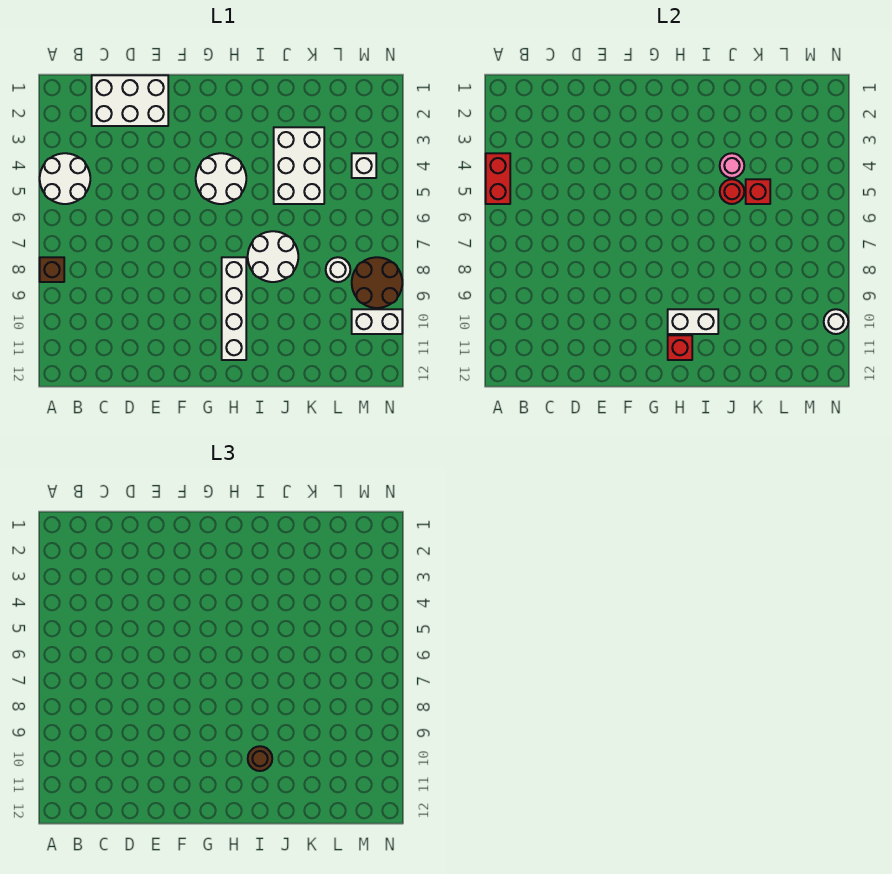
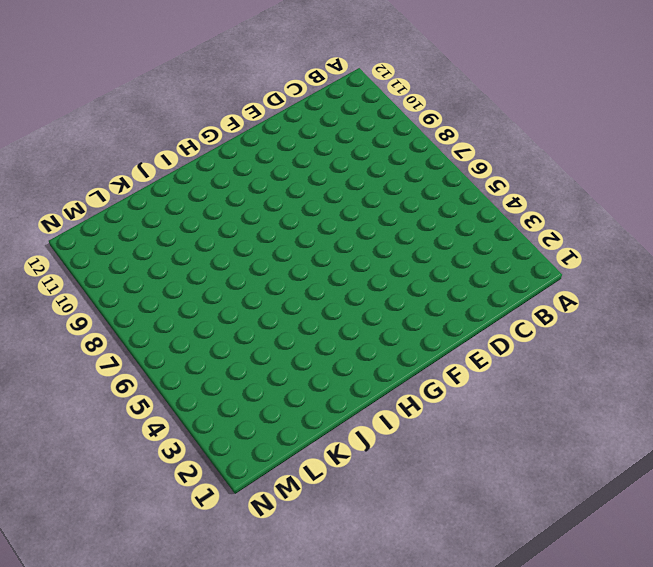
none -> white round brick A4:B5 level 1
none -> brown brick A8 level 1
none -> white brick C1:E2 level 1

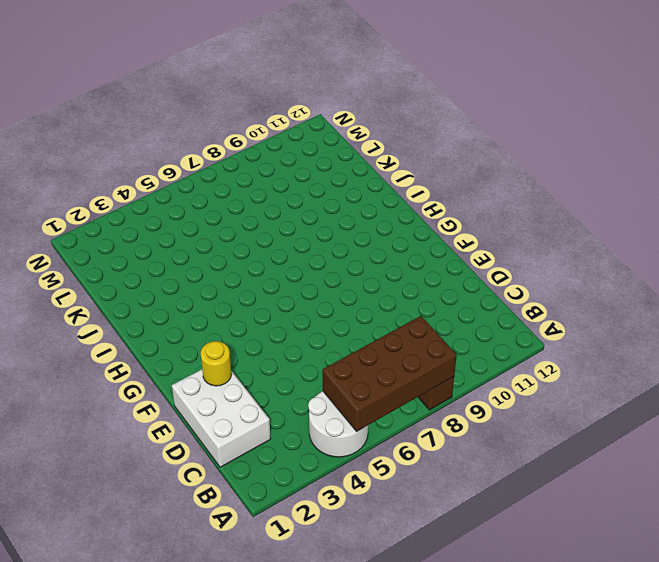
brown brick A5:B8 level 2 -> red brick A4:A5 level 2
yellow round brick E2 level 2 -> none
none -> white round brick G4:H5 level 1
none -> white brick H8:H11 level 1
none -> white round brick I7:J8 level 1

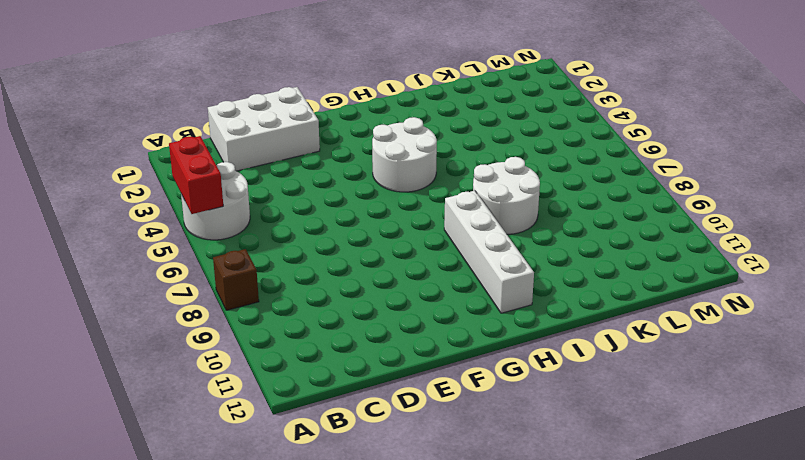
none -> white brick J3:K5 level 1
none -> white round brick L8 level 1
none -> white brick M4 level 1

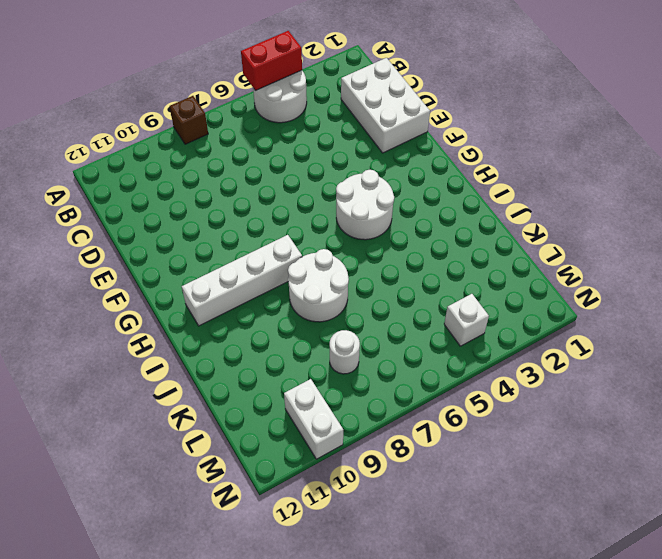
none -> white brick J3:K5 level 1
none -> brown round brick M8:N9 level 1
none -> white brick H10:I10 level 2

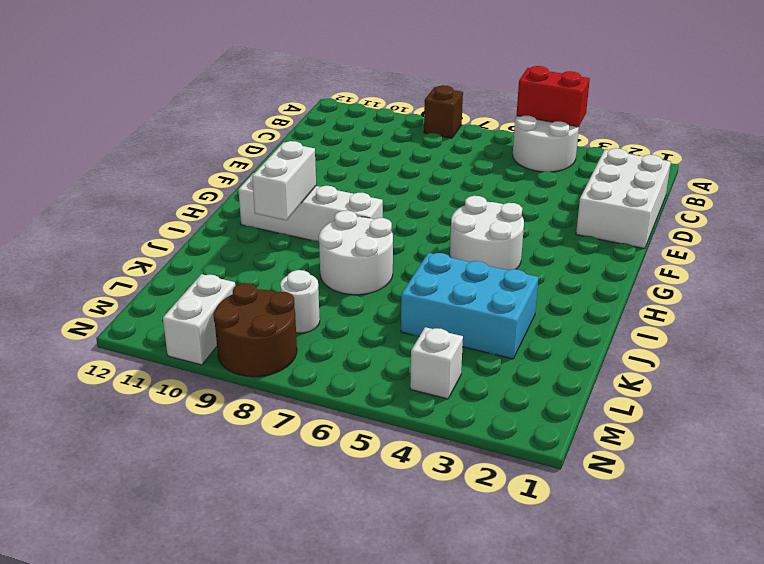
cyan brick J3:K5 level 1 -> white brick J3:K5 level 1
none -> red brick H11 level 2
none -> pink round brick J4 level 2
none -> red round brick J5 level 2

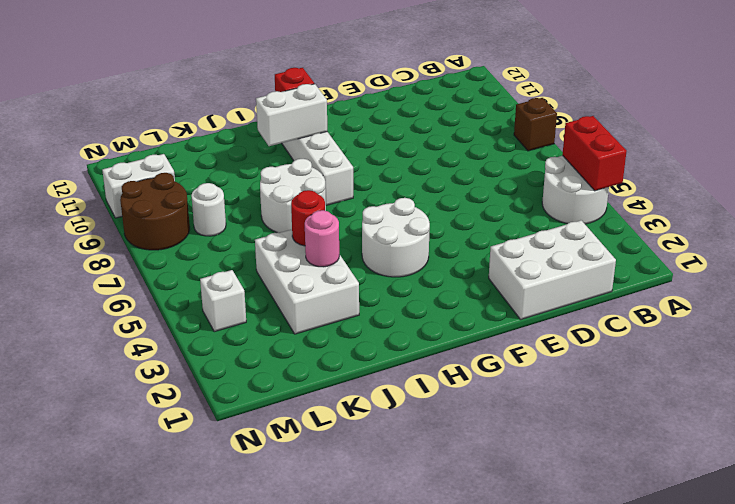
none -> red brick K5 level 2
none -> white round brick N10 level 2
none -> brown round brick I10 level 3

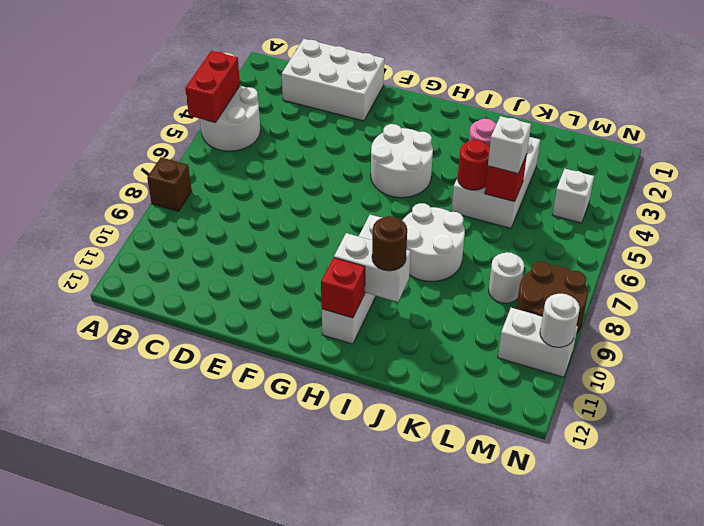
white brick K5 level 3 -> none

